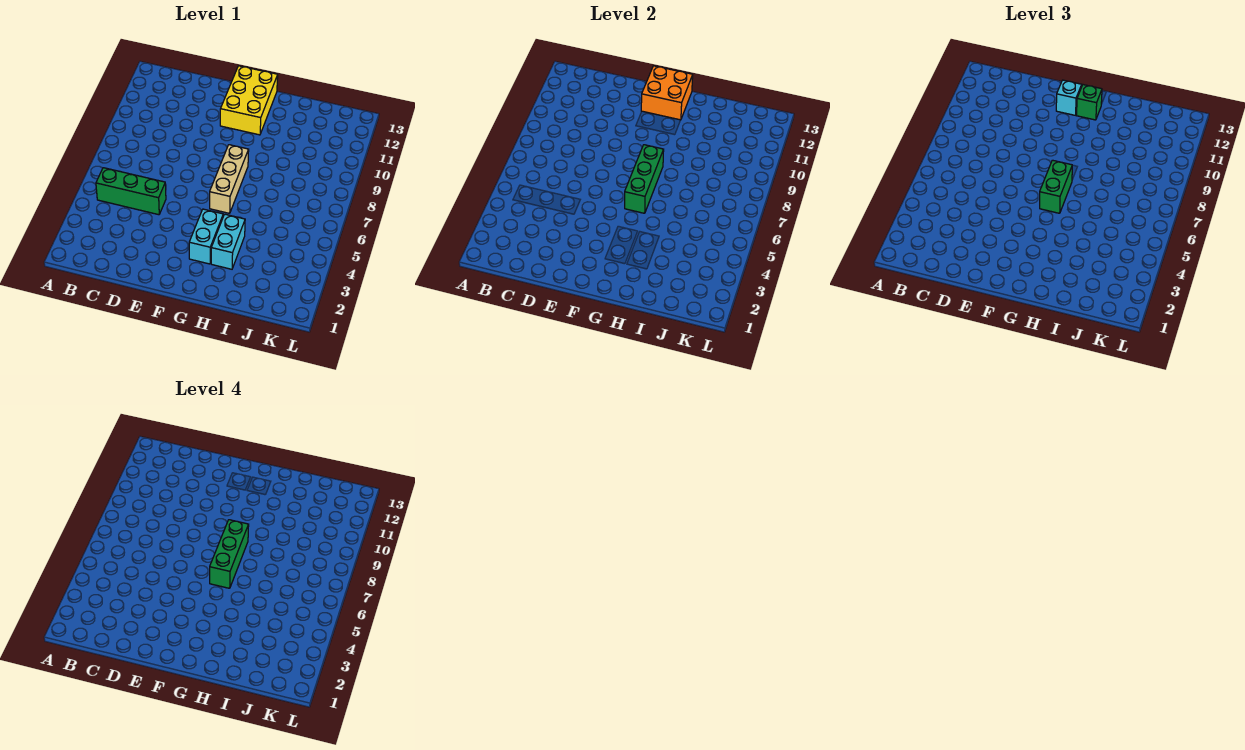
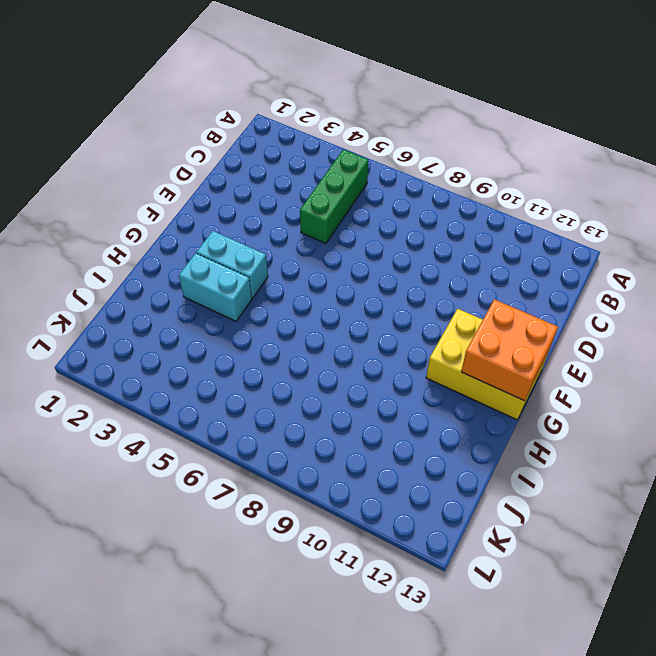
none -> tan brick G6:G8 level 1
none -> green brick G6:G8 level 2

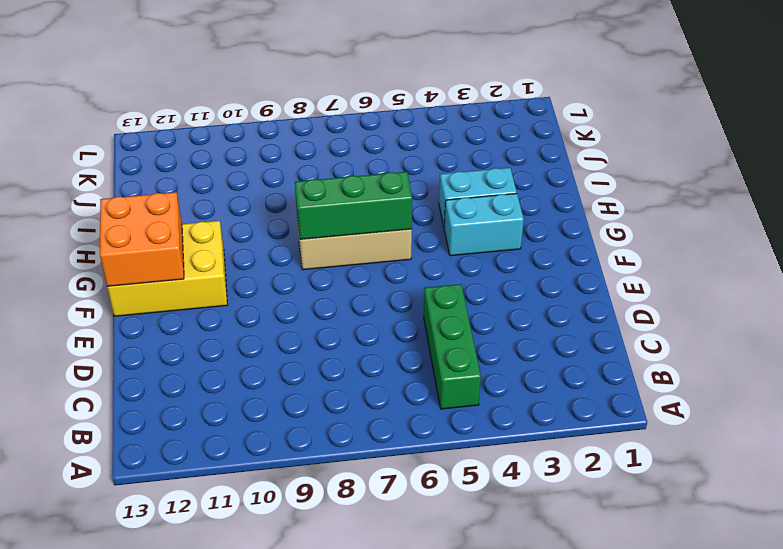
none -> cyan brick F12 level 3
none -> green brick G6:G7 level 3

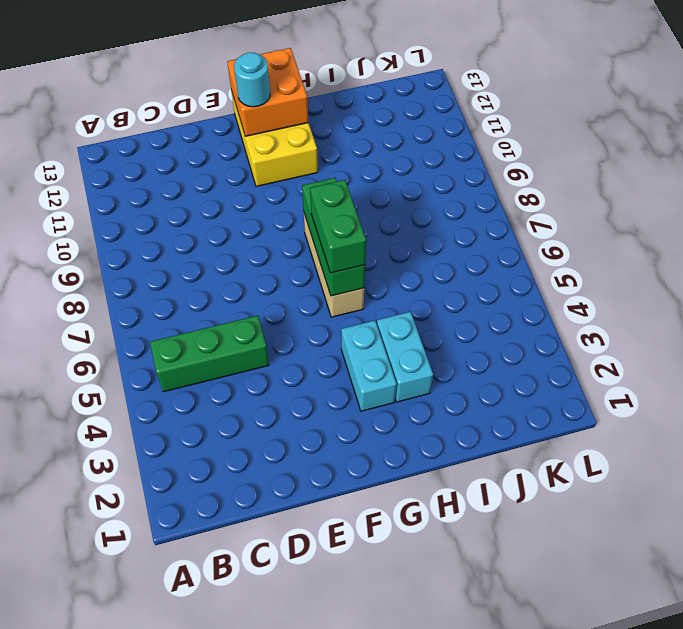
cyan round brick F12 level 3 -> cyan brick F12 level 3
none -> green brick G12 level 3
none -> green brick G6:G8 level 4

